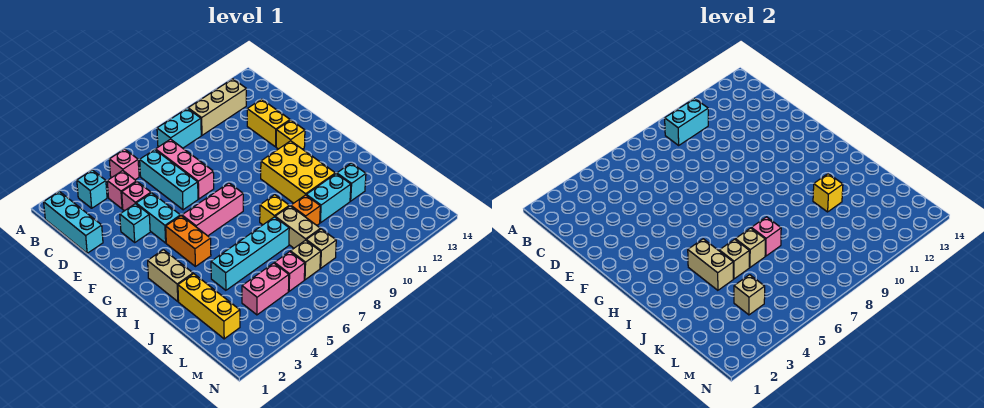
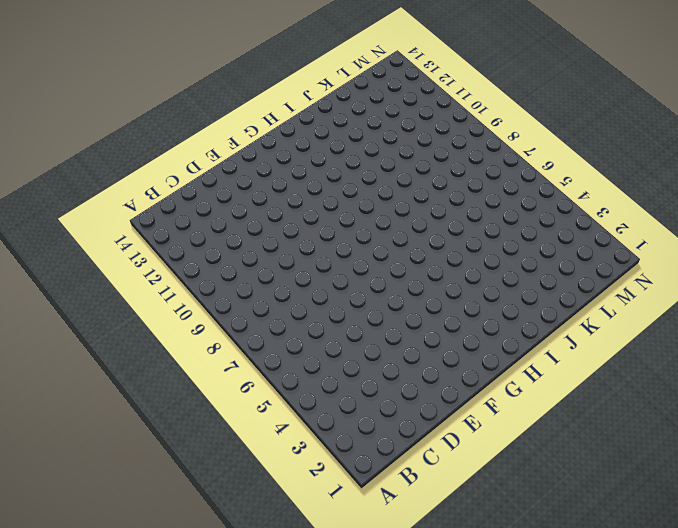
none -> cyan brick B1:D1 level 1
none -> cyan brick B3 level 1
none -> pink brick B5 level 1
none -> cyan brick B8:B9 level 1

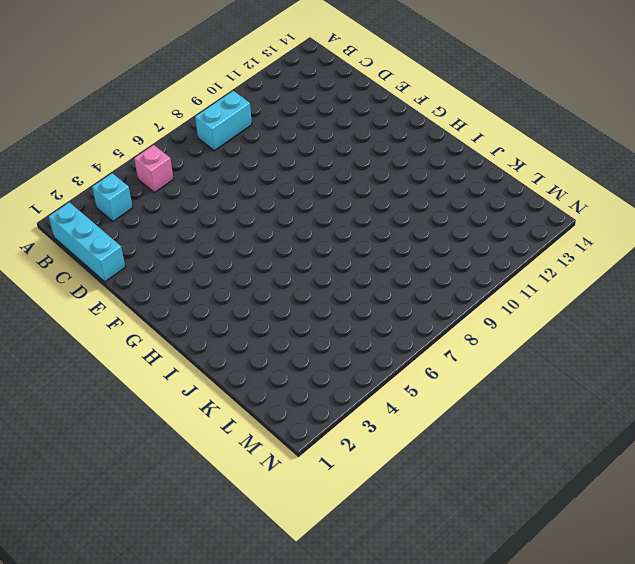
none -> tan brick B10:B12 level 1
none -> pink brick C4 level 1
none -> cyan brick C6:E6 level 1
none -> pink brick C7:E7 level 1

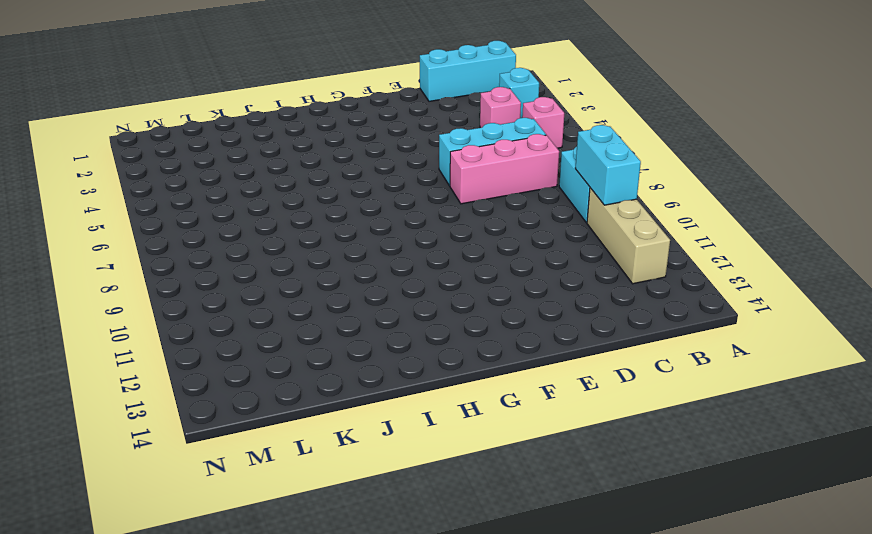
none -> pink brick D4 level 1
none -> yellow brick D12:E12 level 1
none -> cyan brick E3 level 1
none -> cyan brick E4:F4 level 1

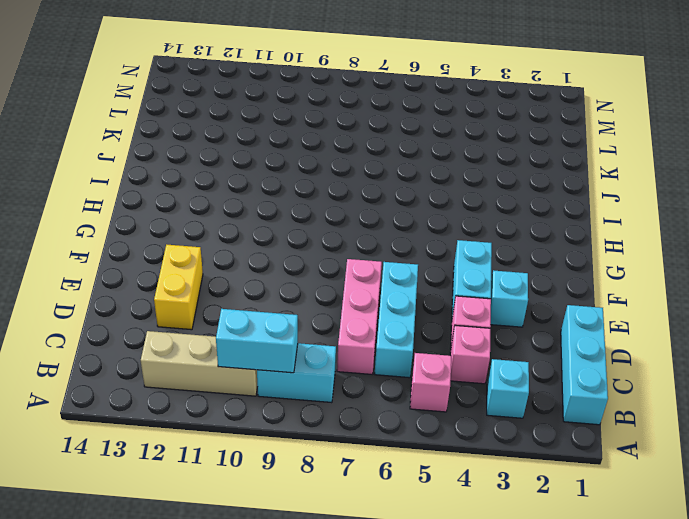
none -> yellow brick F12 level 1
none -> orange brick G4:H4 level 1
none -> pink brick G5:G7 level 1
none -> yellow brick G10:I11 level 1

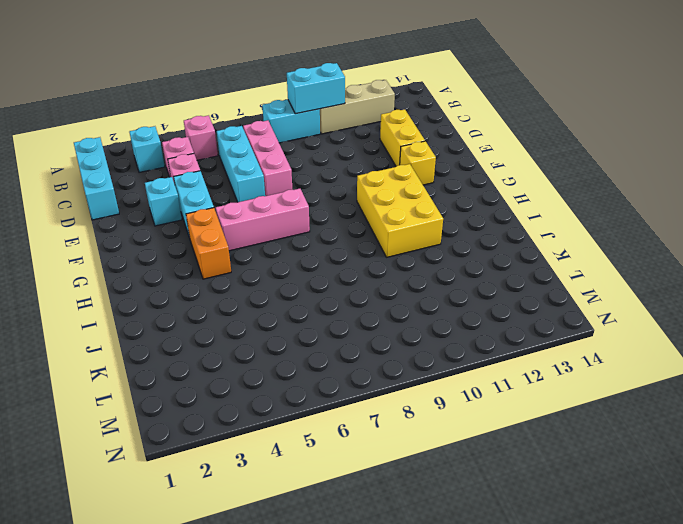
none -> tan brick H2:I2 level 1
none -> yellow brick I8 level 1
none -> yellow brick J2:L2 level 1
none -> cyan brick J4:J7 level 1

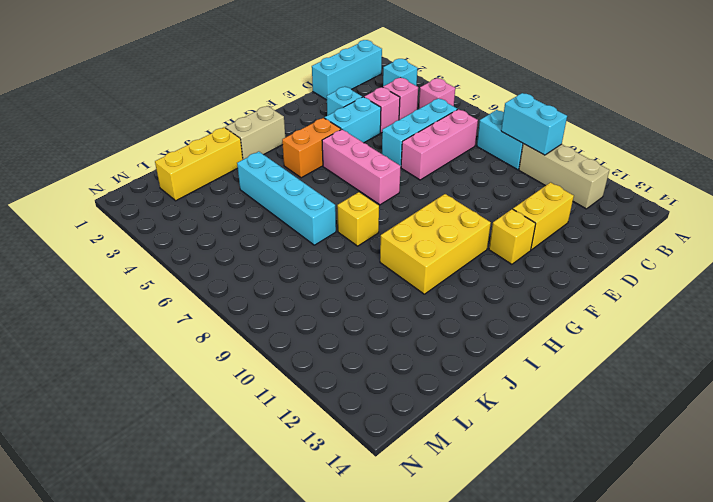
none -> tan brick J8:K8 level 1
none -> orange brick J9 level 1
none -> cyan brick J10:J11 level 1
none -> cyan brick J12 level 1

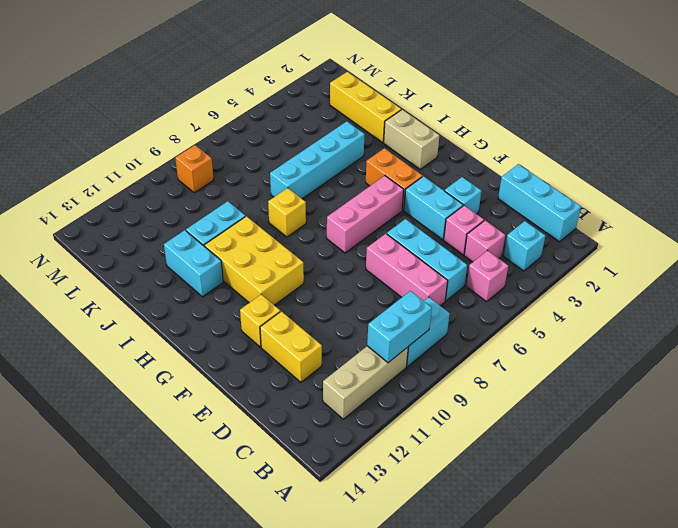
cyan brick I12:J12 level 1 -> cyan brick J12 level 1
orange brick M9 level 1 -> orange brick J9 level 1
none -> tan brick J8:K8 level 1
none -> pink brick L4:L5 level 1
none -> pink brick L6 level 1
none -> tan brick L7 level 1

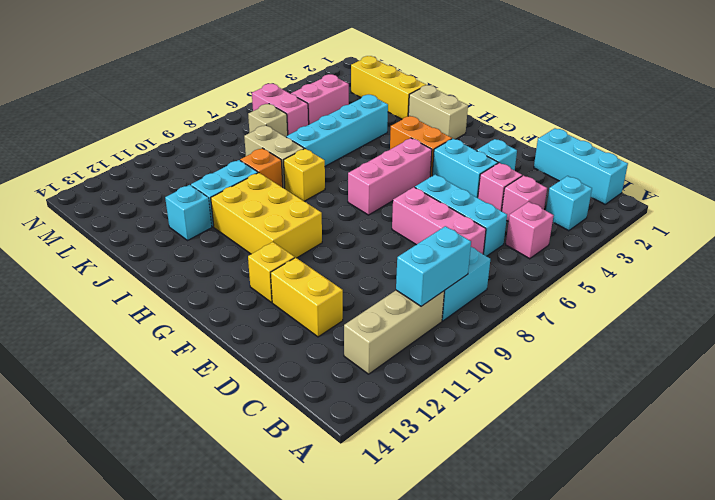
pink brick L6:M6 level 1 -> pink brick L6 level 1
none -> tan brick L8 level 1
none -> tan brick I4:J4 level 2
none -> tan brick J5 level 2
none -> tan brick J6 level 2

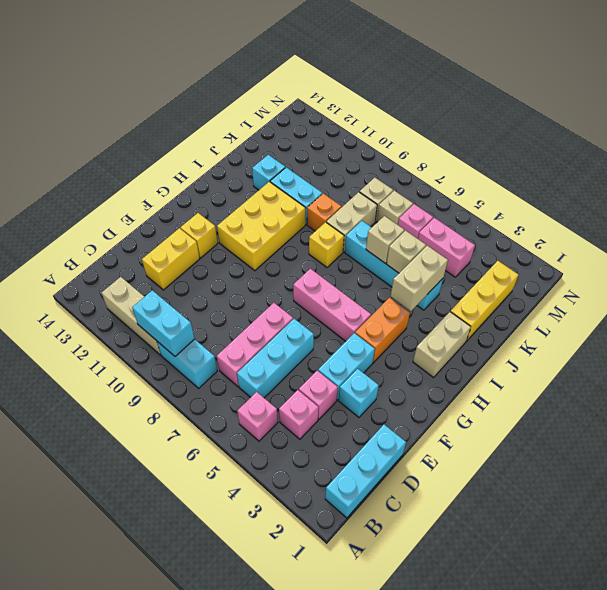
none -> cyan brick B3 level 1
none -> pink brick J7 level 2
none -> yellow brick J11 level 2
none -> tan brick L4 level 2

